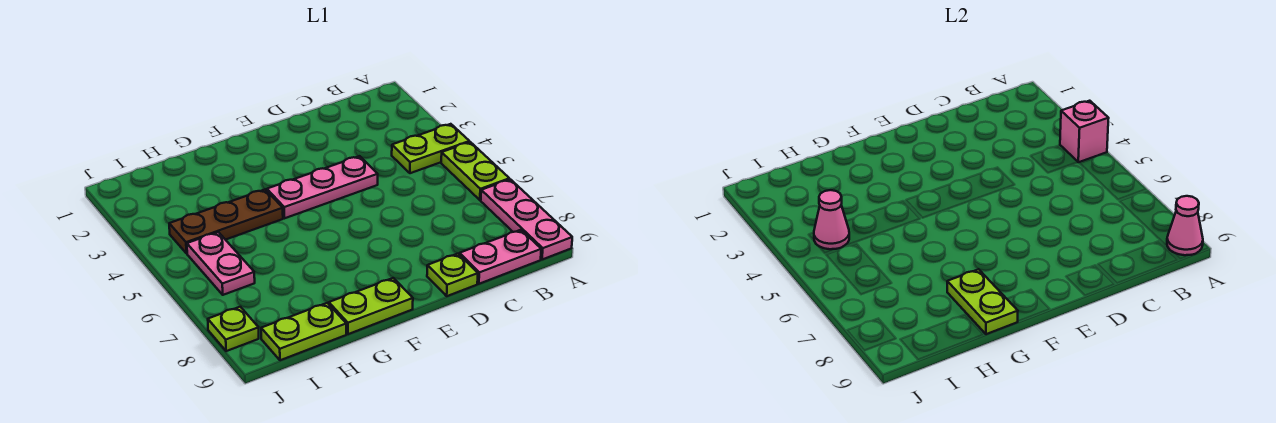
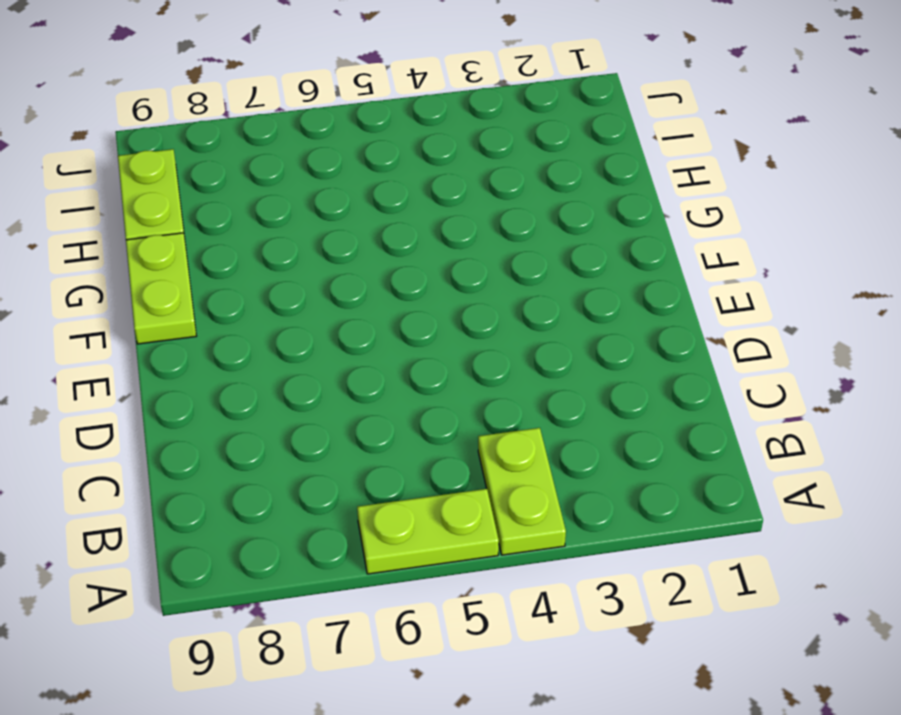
none -> pink plate A7:A9 level 1
none -> pink plate B9:C9 level 1
none -> pink plate D4:F4 level 1

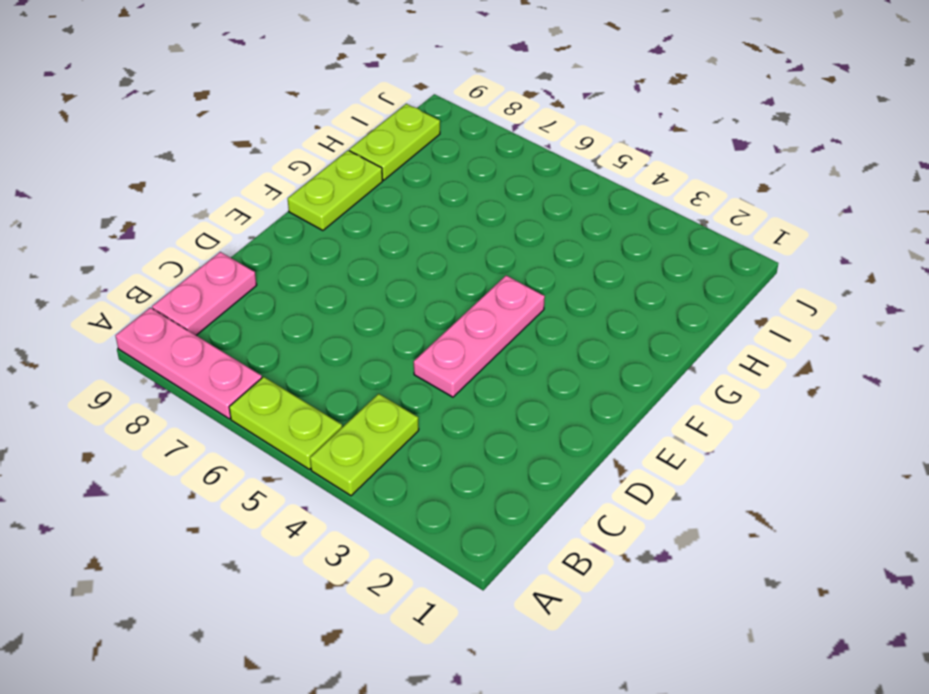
none -> lime plate D9 level 1
none -> brown plate G4:I4 level 1
none -> pink plate I5:I6 level 1

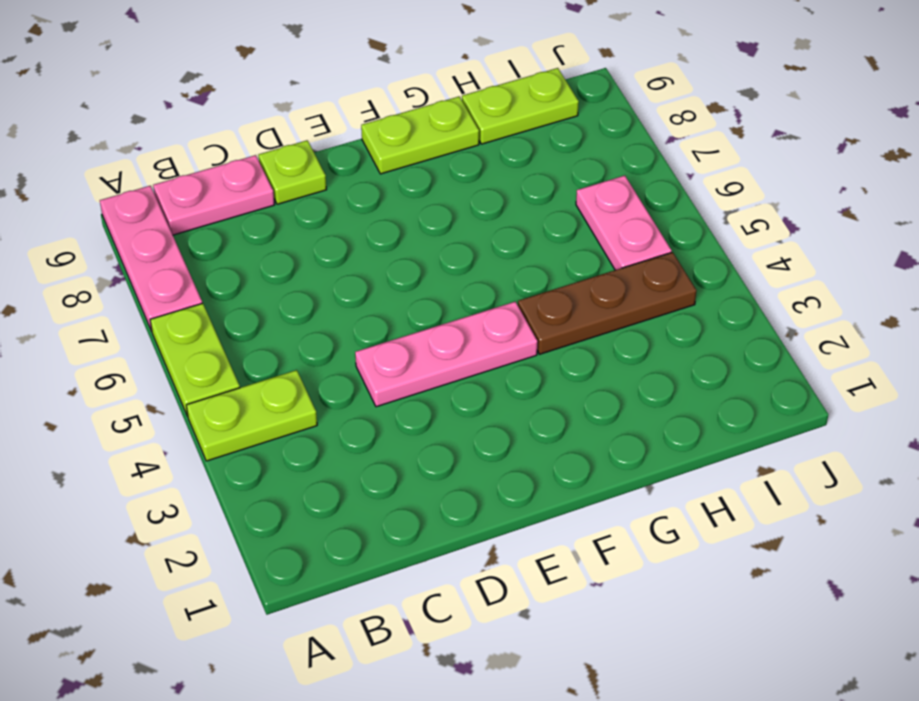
none -> lime plate J8 level 1
none -> pink brick A4 level 2
none -> pink cone A9 level 2

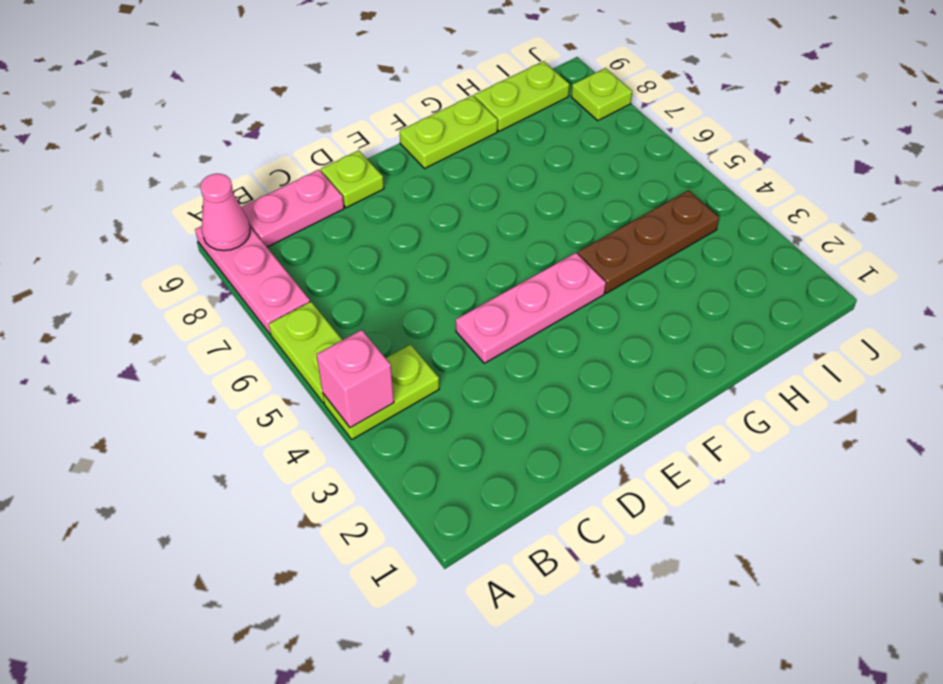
none -> pink plate I5:I6 level 1
none -> lime plate G8:G9 level 2
none -> pink cone I4 level 2

